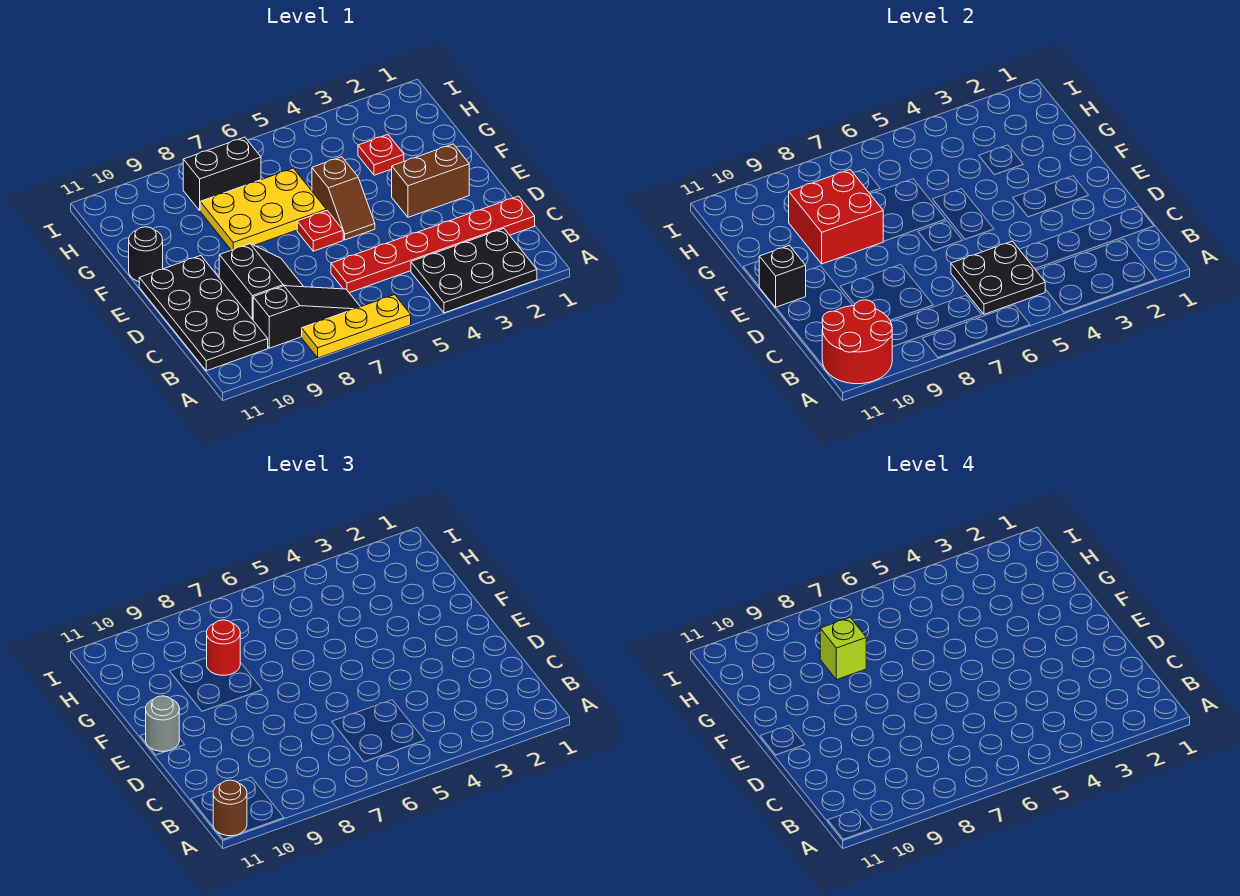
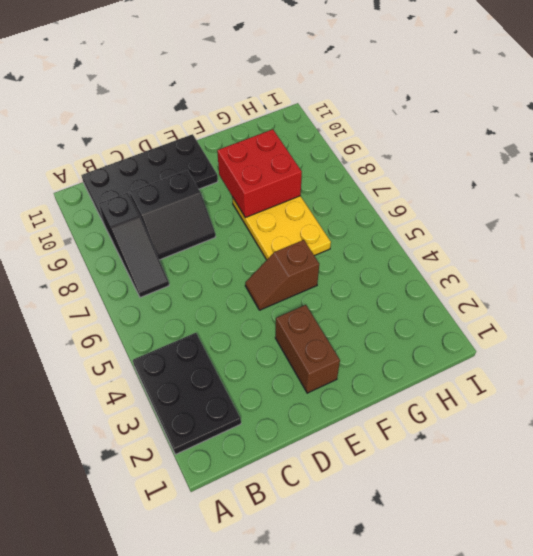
none -> yellow plate A6:A8 level 1
none -> red plate C1:C6 level 1
none -> red plate E6 level 1

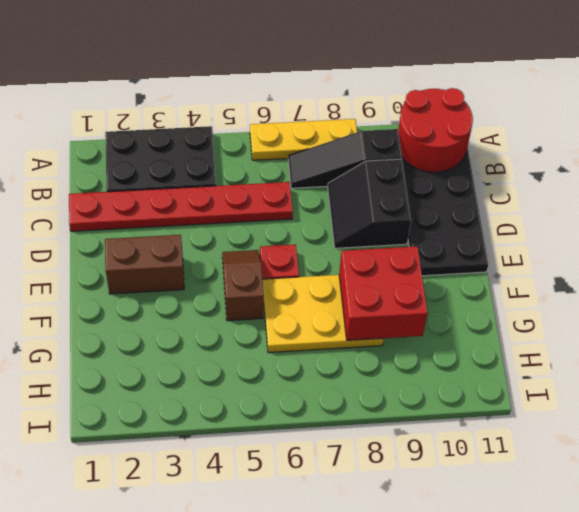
none -> black round brick F11 level 1
none -> red plate G3 level 1
none -> black brick H7:H8 level 1

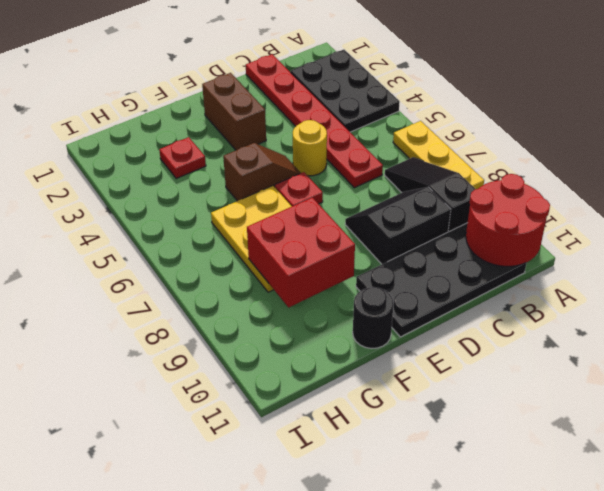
yellow round brick D5 level 1 -> none
none -> black brick H7:H8 level 1
none -> black plate B5:C6 level 2
none -> black brick E11 level 2

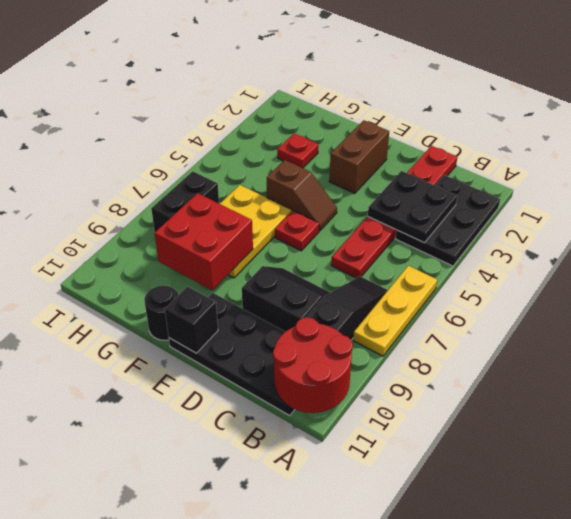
black plate B3:C4 level 2 -> black plate B5:C6 level 2
none -> brown round brick A11 level 3
none -> grey round brick E11 level 3
none -> red round brick G8 level 3

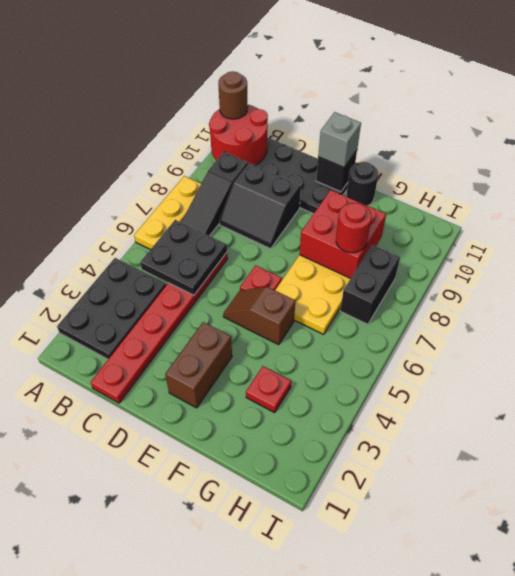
grey brick E11 level 3 -> grey round brick E11 level 3
none -> lime brick G8 level 4

